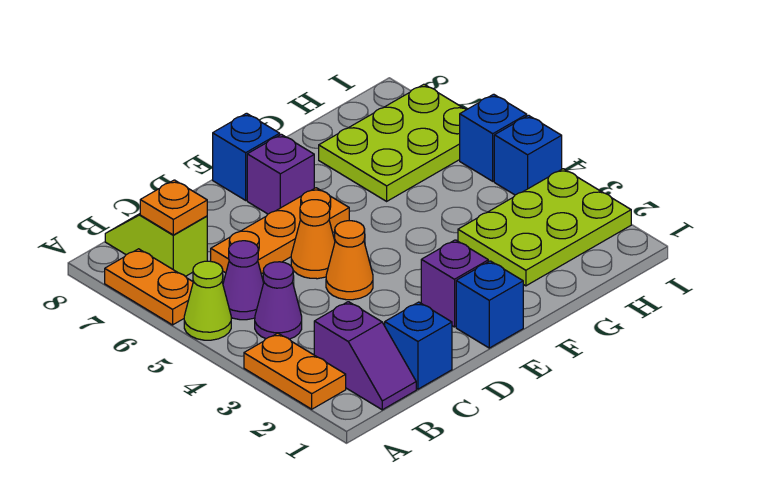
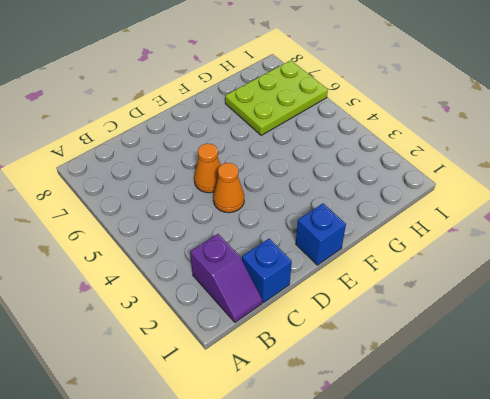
none -> orange plate A2:A3 level 1
none -> lime cone A5 level 1
none -> orange plate A6:A7 level 1

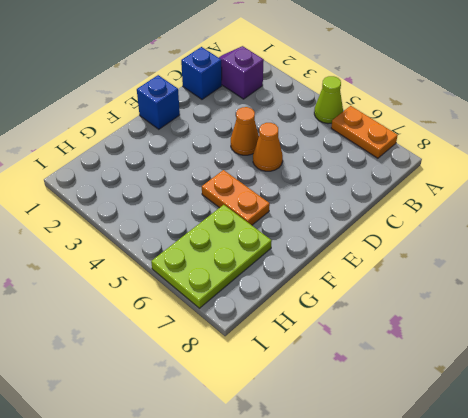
orange plate F5:F6 level 1 -> orange plate A2:A3 level 1
none -> purple cone B4 level 1
none -> purple cone B5 level 1
none -> lime slope B7:B8 level 1 top 7

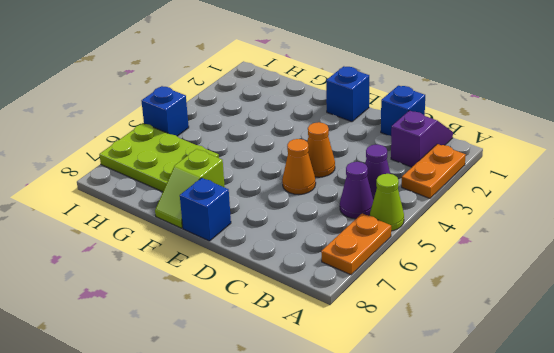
lime slope F7:F8 level 1 top 7 -> lime slope B7:B8 level 1 top 7
none -> orange plate C6:E6 level 1
none -> purple brick E2 level 1
none -> purple brick E7 level 1

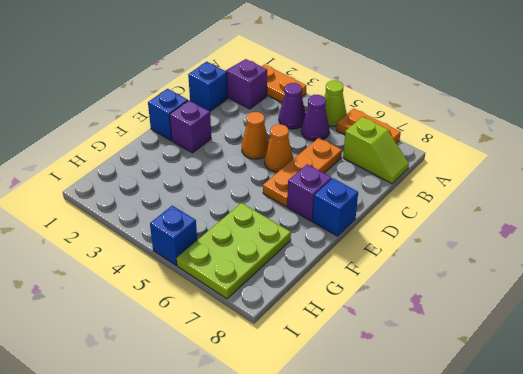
none -> lime plate G2:I3 level 1
none -> blue brick I4 level 1
none -> orange plate B7 level 2

